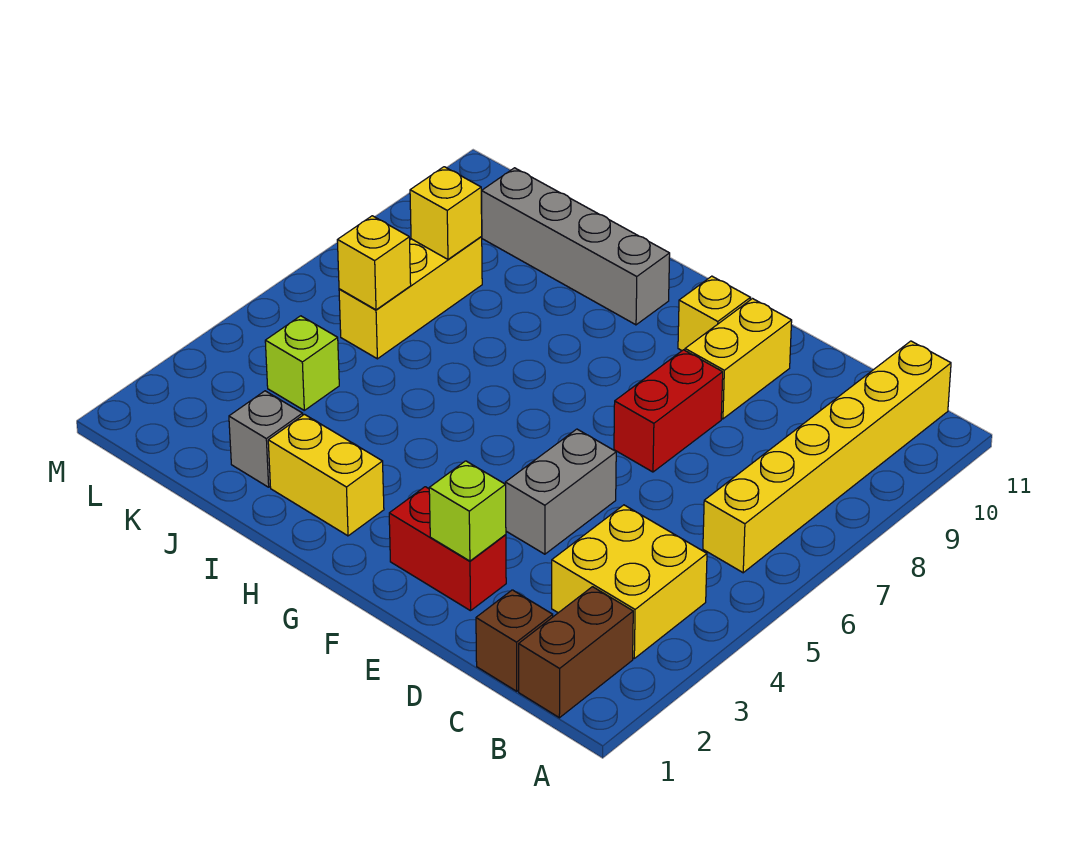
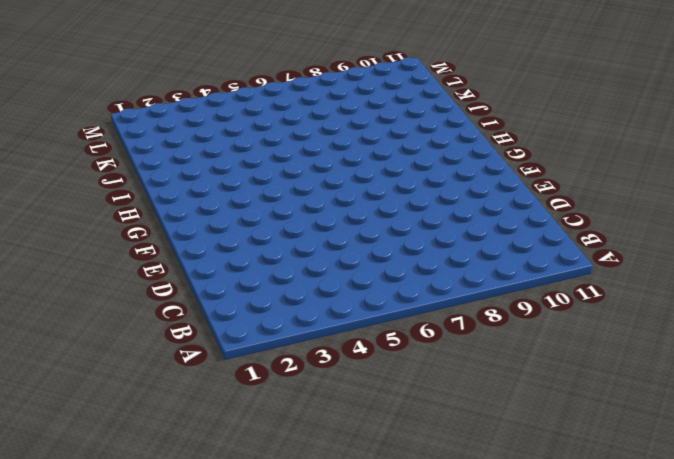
none -> brown brick B1:B2 level 1
none -> yellow brick B3:C4 level 1
none -> yellow brick B6:B11 level 1

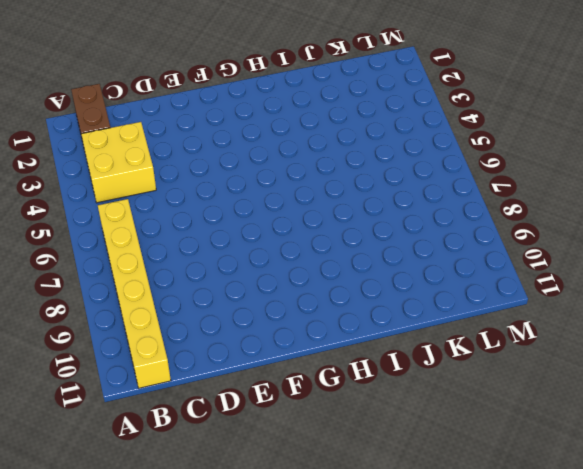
none -> brown brick C1 level 1
none -> red brick E2:F2 level 1
none -> grey brick E4:E5 level 1

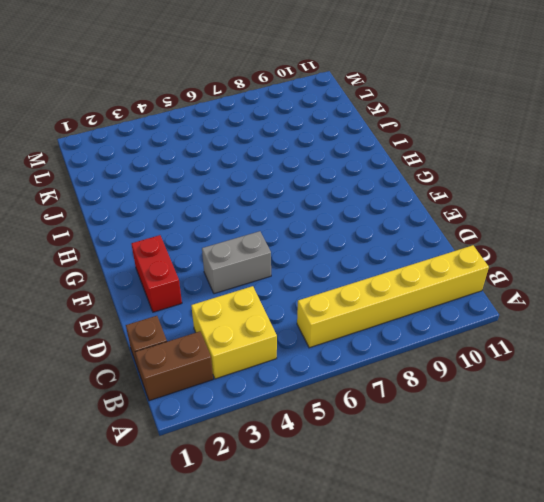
none -> red brick E7:E8 level 1
none -> yellow brick E9:E10 level 1
none -> yellow brick F10 level 1

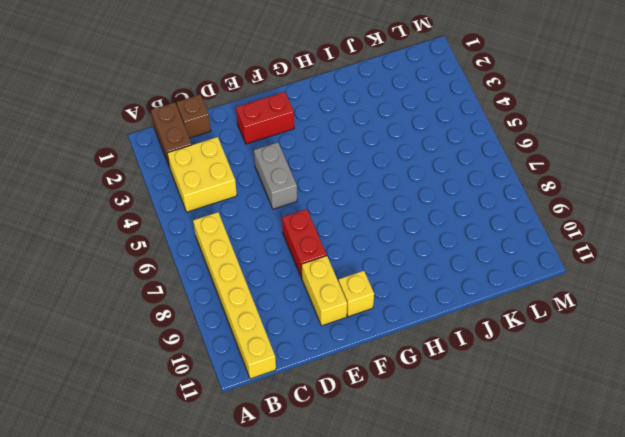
none -> yellow brick H2:I2 level 1
none -> grey brick H10:K10 level 1
none -> grey brick J2 level 1

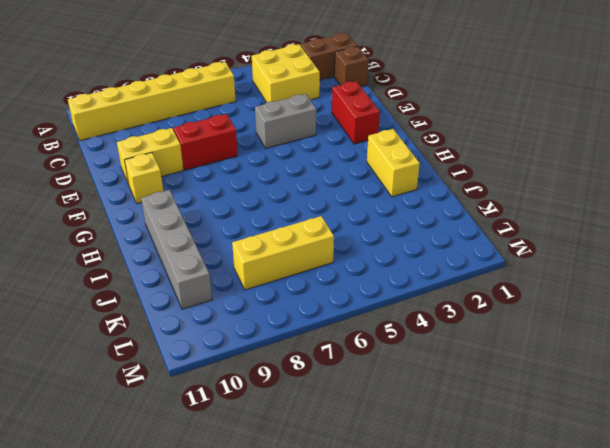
none -> grey brick J2 level 1
none -> lime brick K4 level 1
none -> lime brick E2 level 2

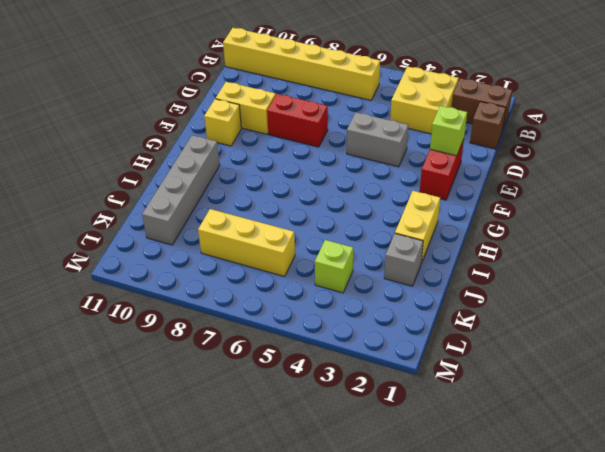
none -> yellow brick K6 level 2
none -> yellow brick K8 level 2

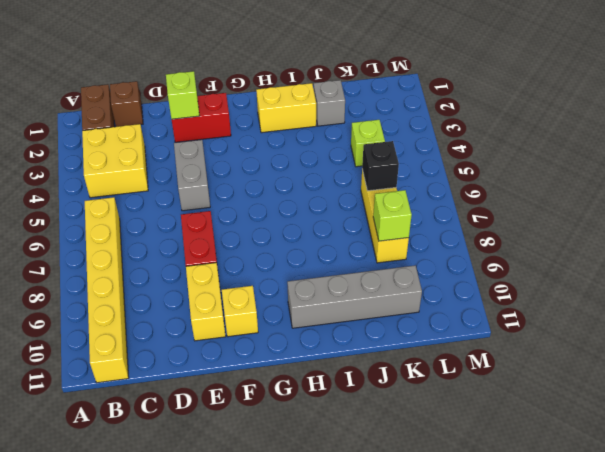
black brick K6 level 2 -> yellow brick K6 level 2
lime brick K8 level 2 -> yellow brick K8 level 2

